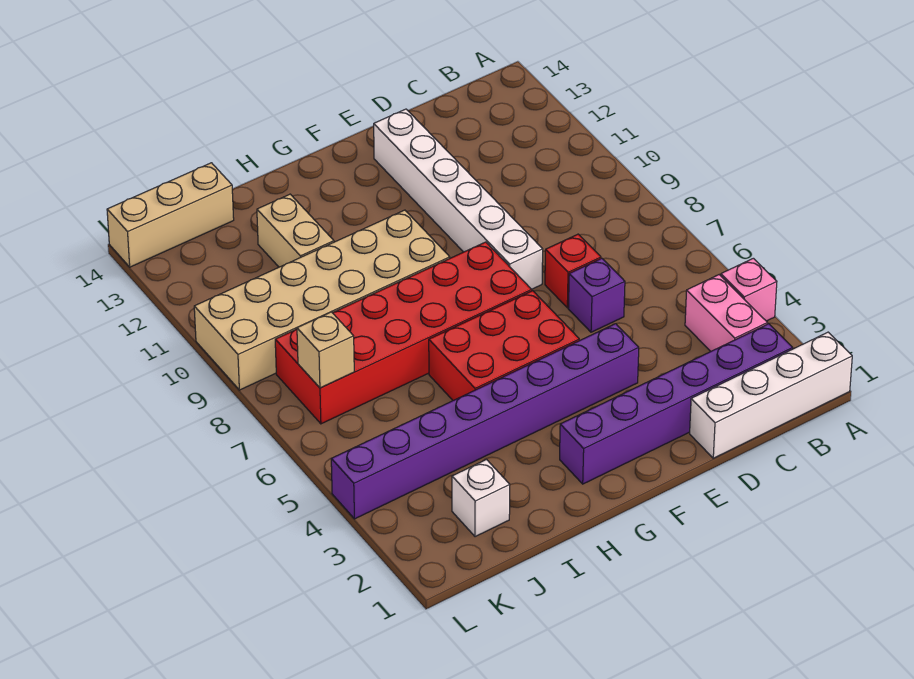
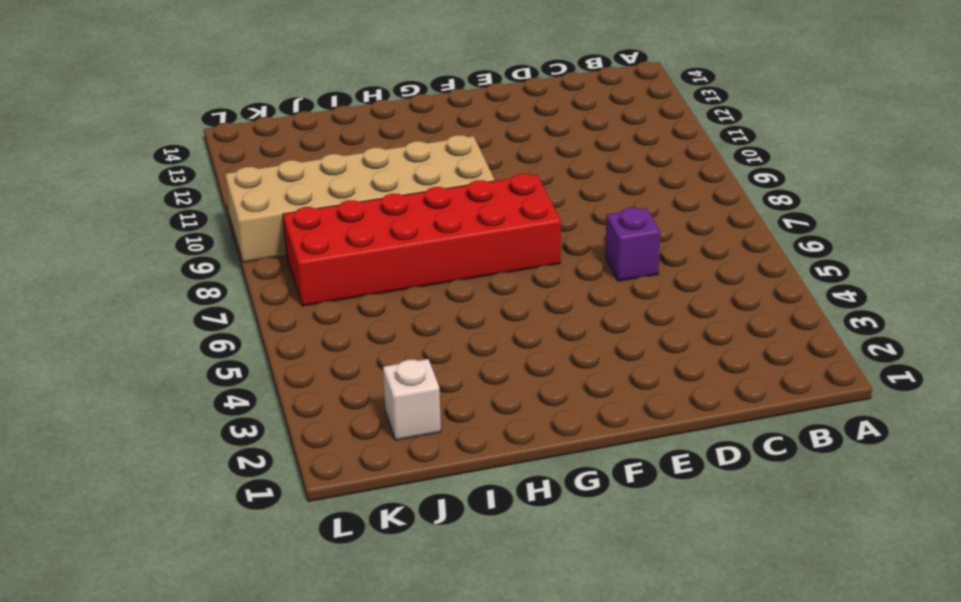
none -> white brick A1:D1 level 1
none -> pink brick A4 level 1
none -> purple brick B2:G2 level 1

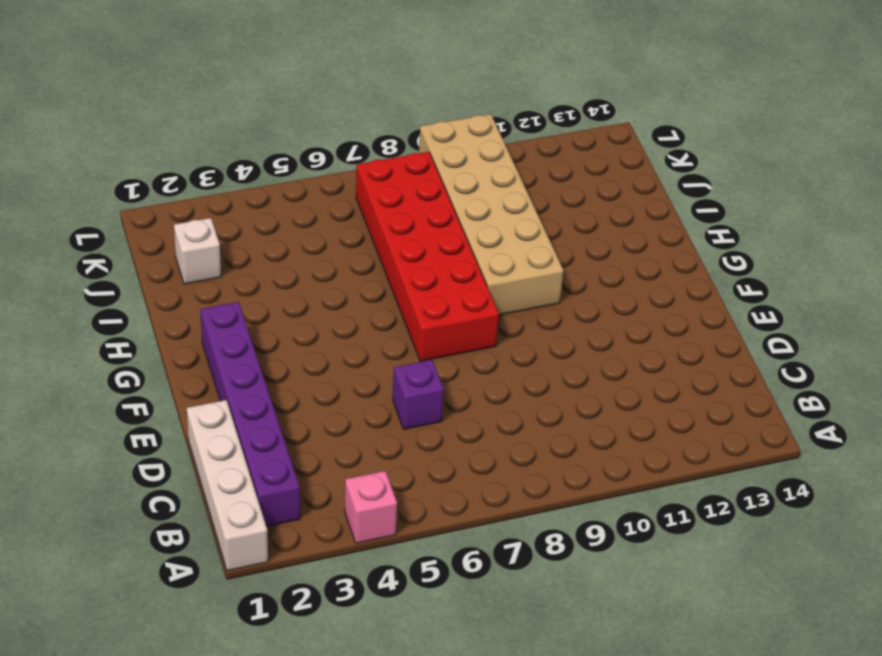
none -> pink brick B3:B4 level 1
none -> red brick D7 level 1
none -> purple brick E4:L4 level 1

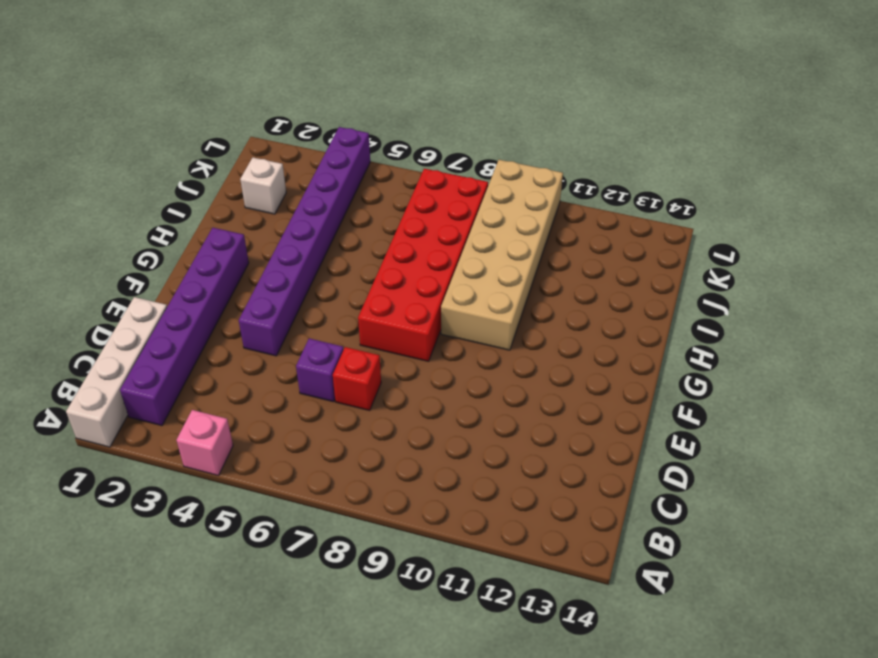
none -> pink brick B3:B4 level 1
none -> white brick E8:E13 level 1
none -> red brick F5:H6 level 1

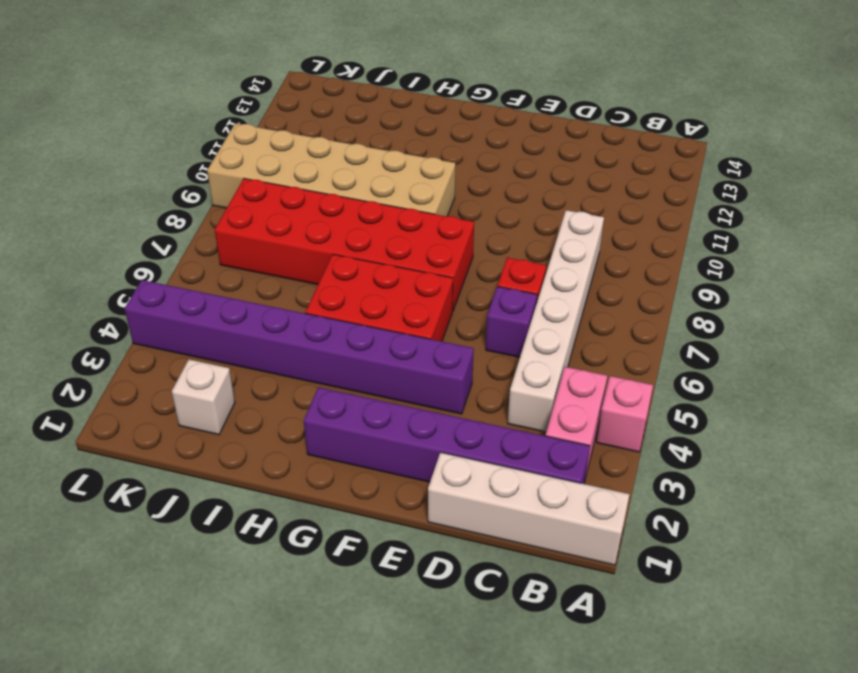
white brick C4:C9 level 1 -> white brick E8:E13 level 1
none -> tan brick I11:I12 level 1
none -> tan brick J14:L14 level 1
none -> tan brick K7 level 2

